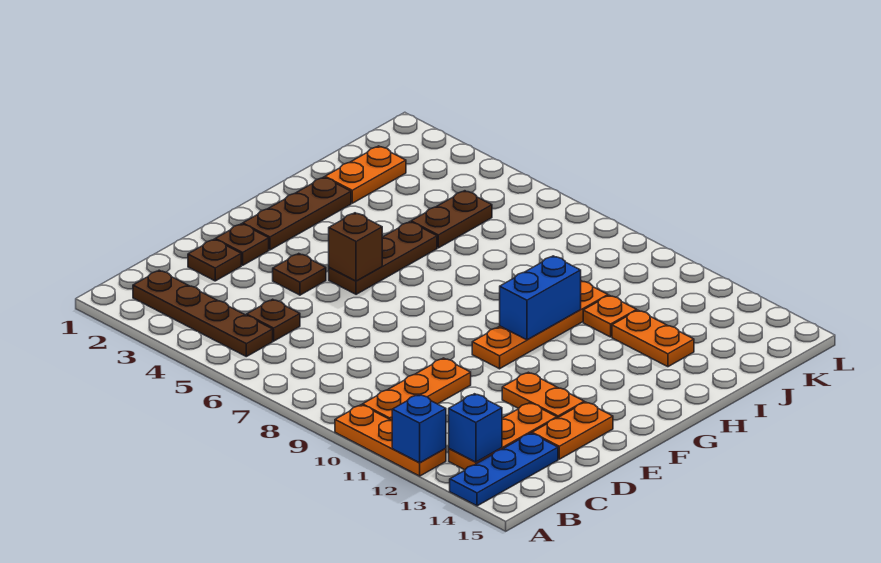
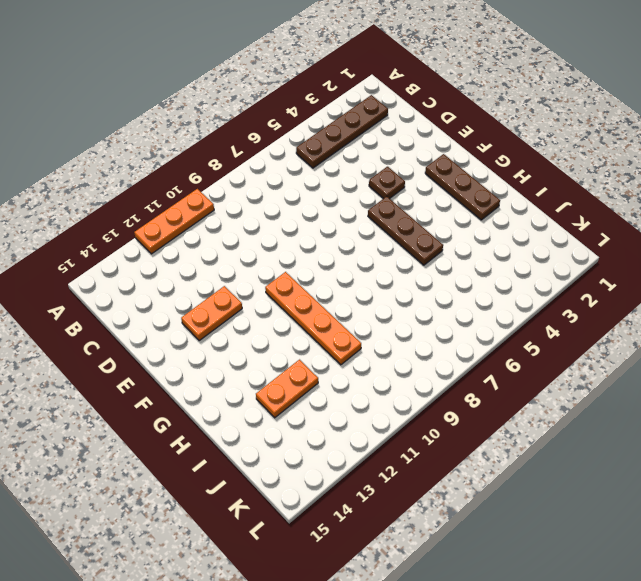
none -> blue plate A14:C14 level 1
none -> orange plate B10:D10 level 1
none -> orange plate B13:D13 level 1

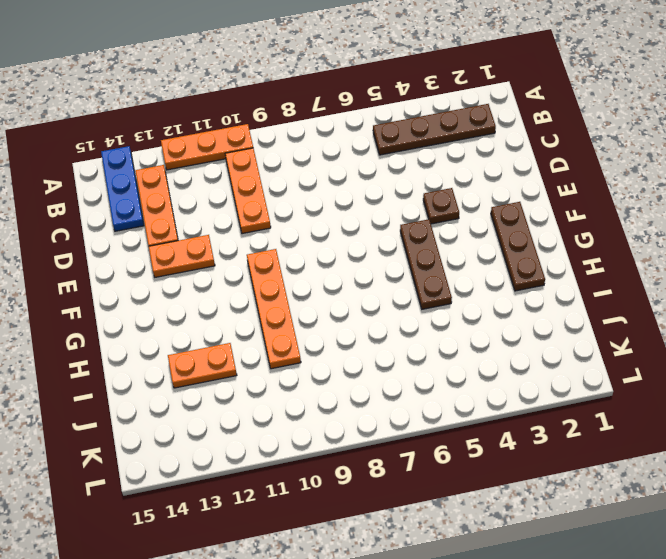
none -> brown plate C5 level 1
none -> brown plate D2 level 1
none -> orange plate D14:E14 level 1

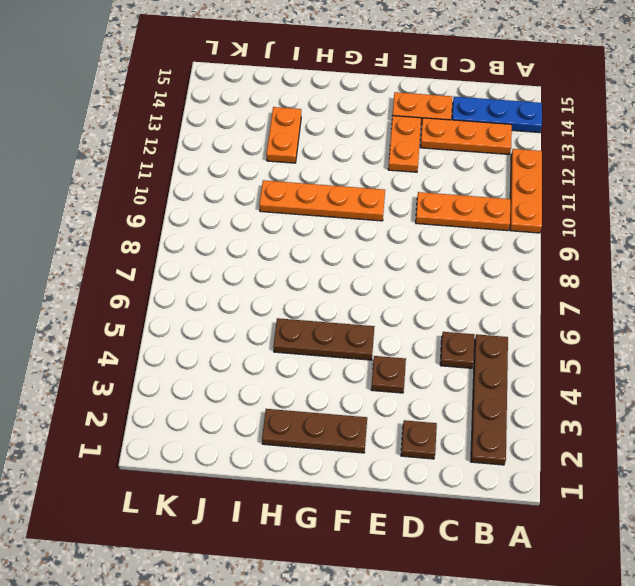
none -> brown plate E2 level 1
none -> orange plate I2:J2 level 1
none -> brown plate I5:J5 level 1

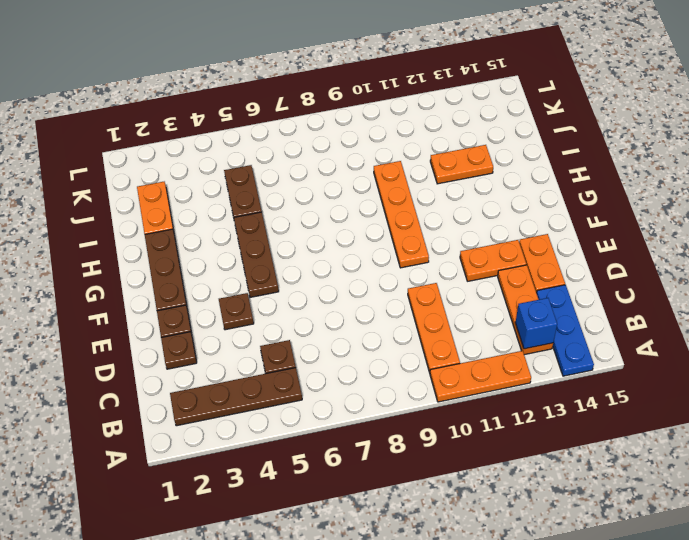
none -> orange plate I11 level 1
none -> blue brick A12 level 2
none -> brown brick F5 level 2

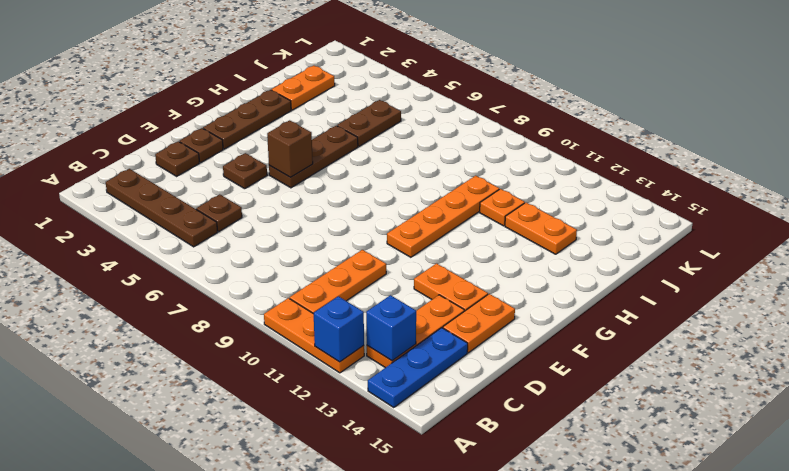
none -> blue brick G10:H10 level 2

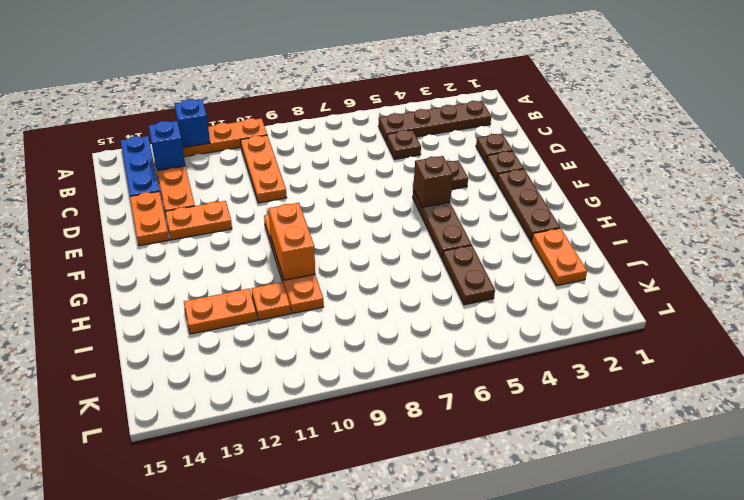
orange brick G10:H10 level 2 -> blue brick G10:H10 level 2

